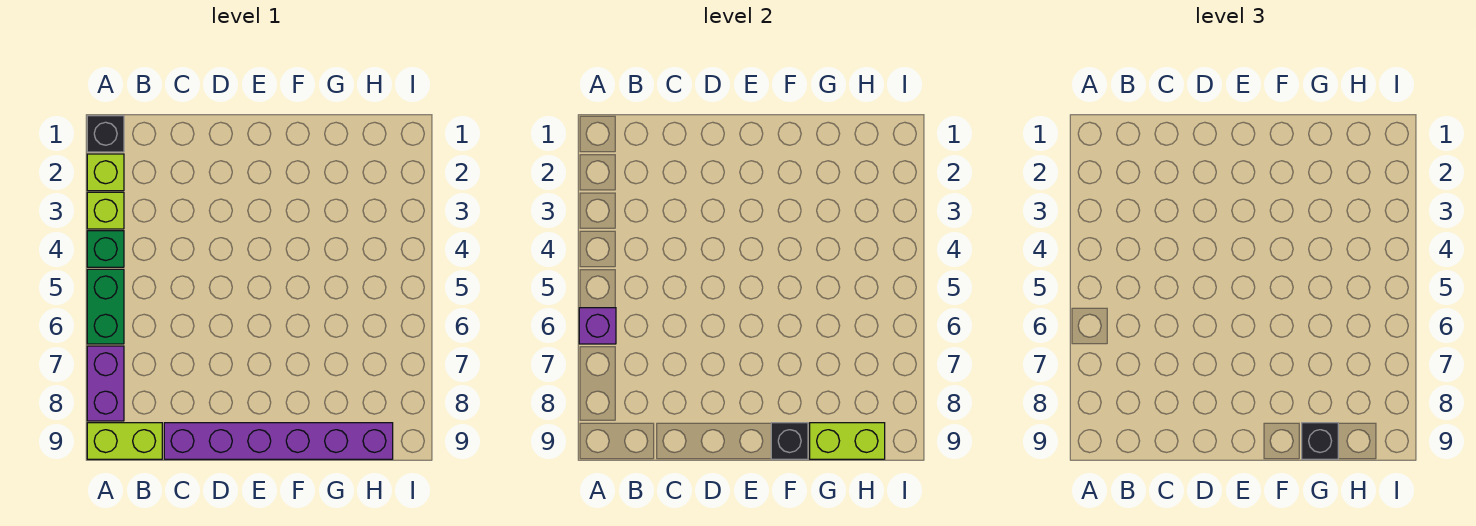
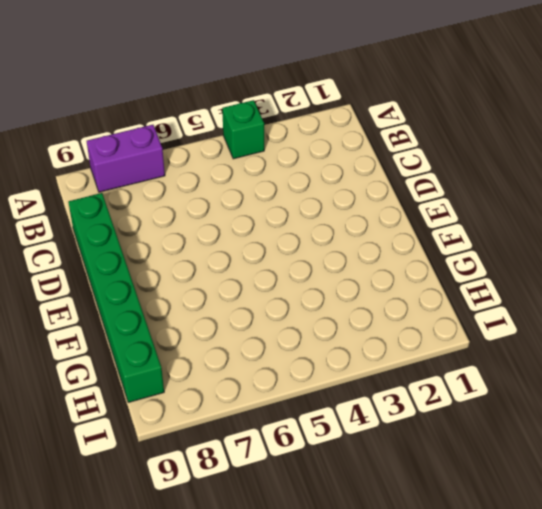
green brick C9:H9 level 1 -> purple brick C9:H9 level 1
none -> black brick A1 level 1
none -> lime brick A2 level 1
none -> lime brick A3 level 1

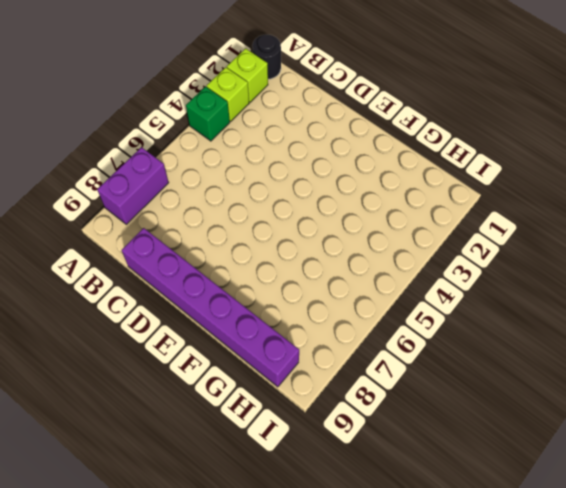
black round brick A1 level 1 -> black brick A1 level 1
none -> green brick A5:A6 level 1
none -> lime brick A9:B9 level 1
none -> purple brick A6 level 2

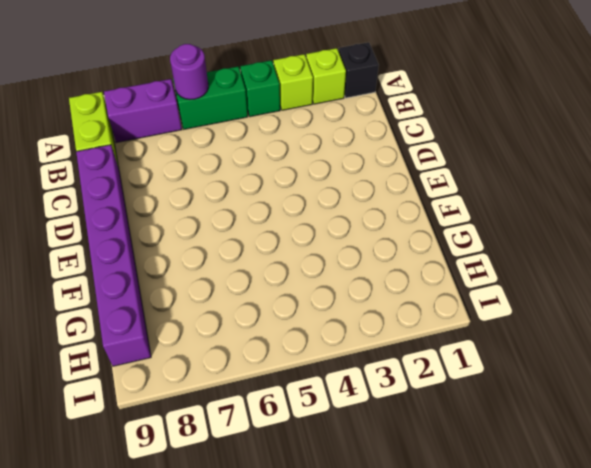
purple round brick A6 level 2 -> purple brick A6 level 2
none -> black brick F9 level 2
none -> lime brick G9:H9 level 2
none -> black brick G9 level 3

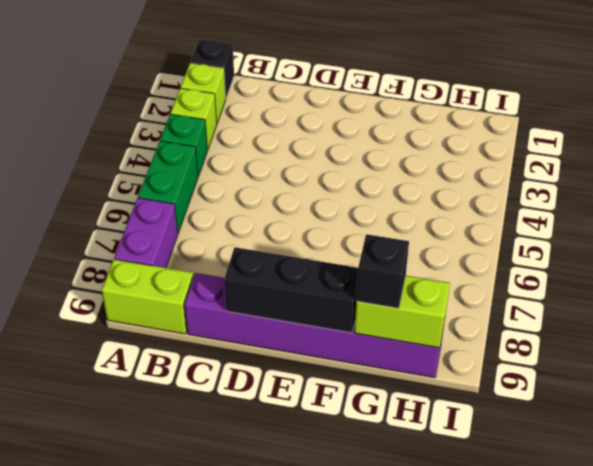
black brick D9:F9 level 2 -> black brick F9 level 2
none -> purple brick A6 level 2

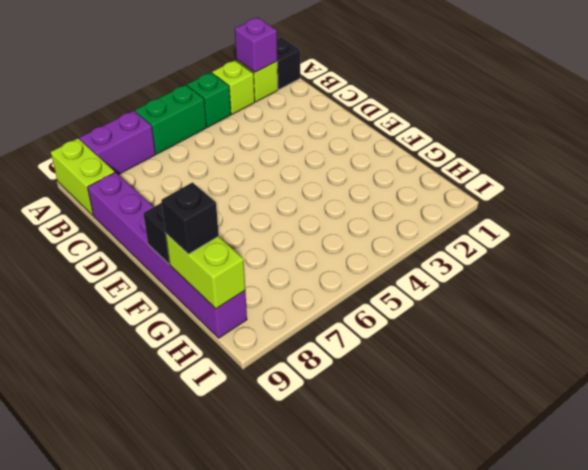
purple brick A2 level 2 -> purple brick A6 level 2

